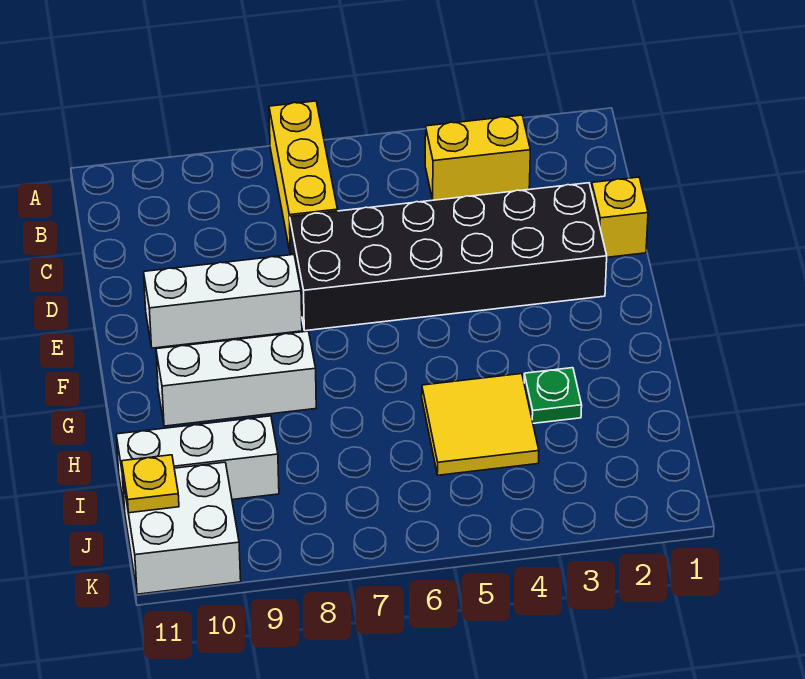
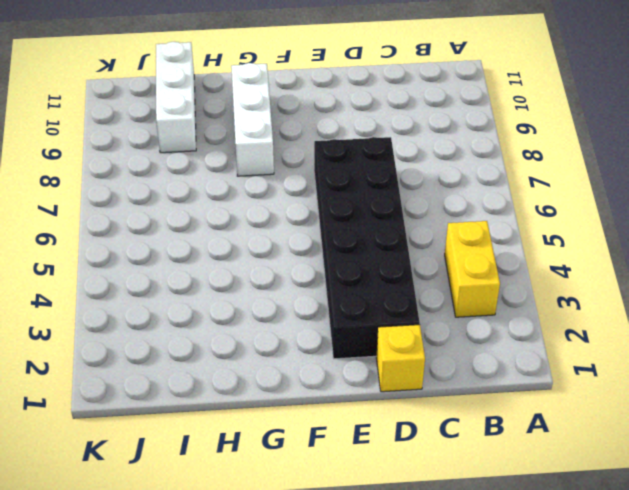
none -> yellow brick A7:C7 level 1
none -> white brick E8:E10 level 1

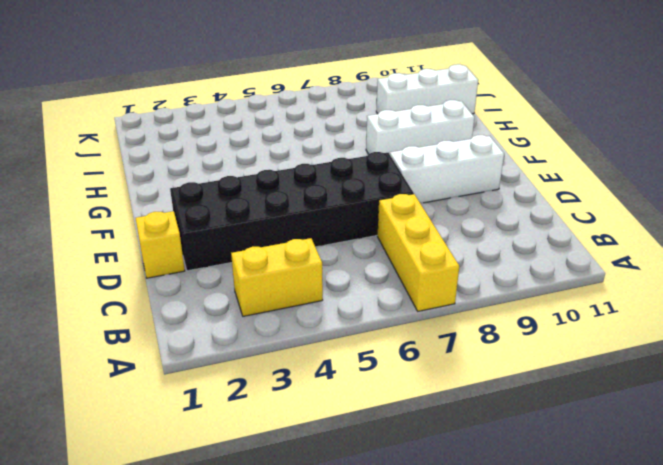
none -> green plate H3 level 1
none -> yellow tile H4:I5 level 1

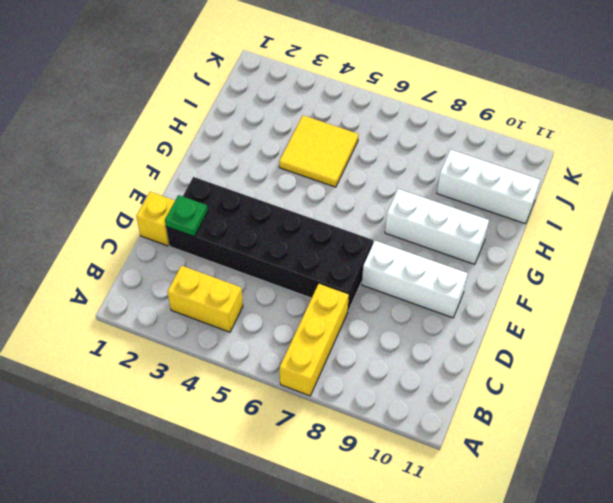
green plate D2 level 2 -> green plate H3 level 1
none -> white brick J10:K11 level 1
none -> yellow plate J11 level 2

